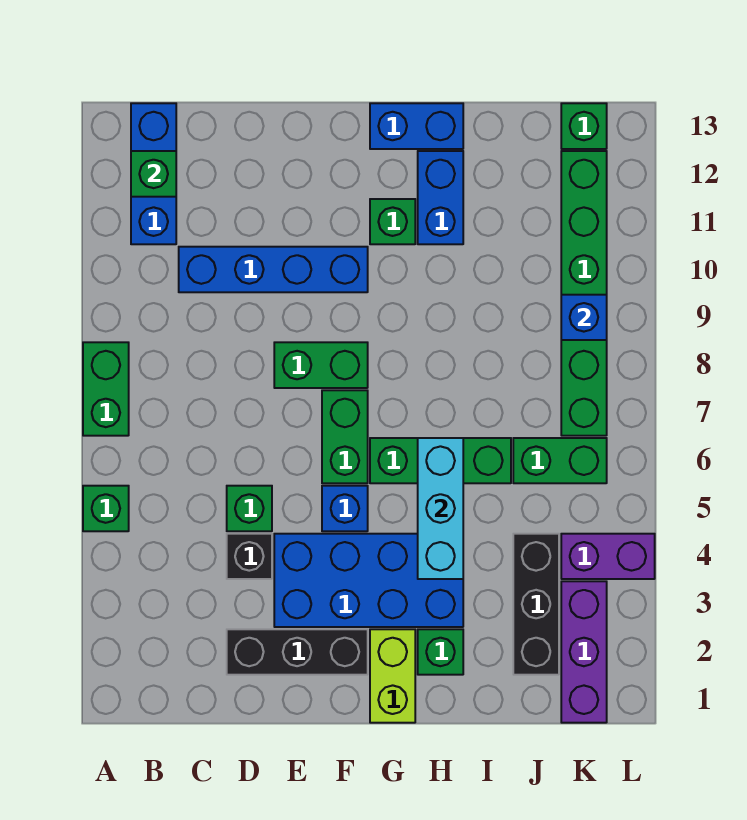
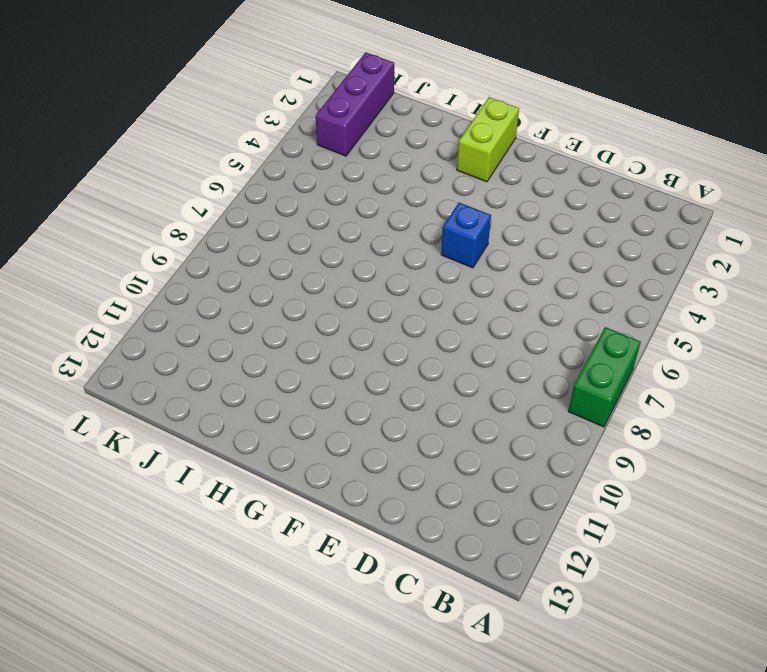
none -> green brick A5 level 1
none -> blue brick B11:B13 level 1
none -> blue brick C10:F10 level 1

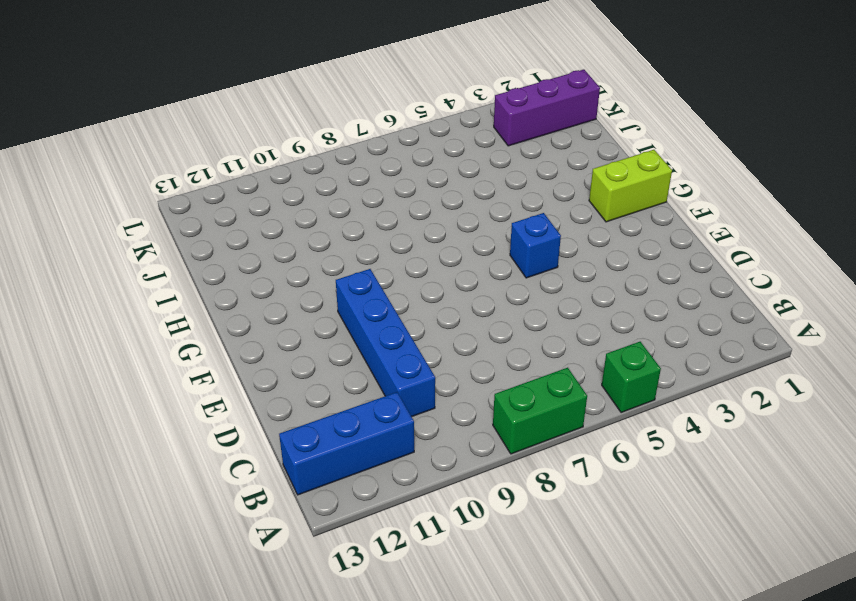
none -> black brick D2:F2 level 1
none -> black brick D4 level 1
none -> green brick D5 level 1

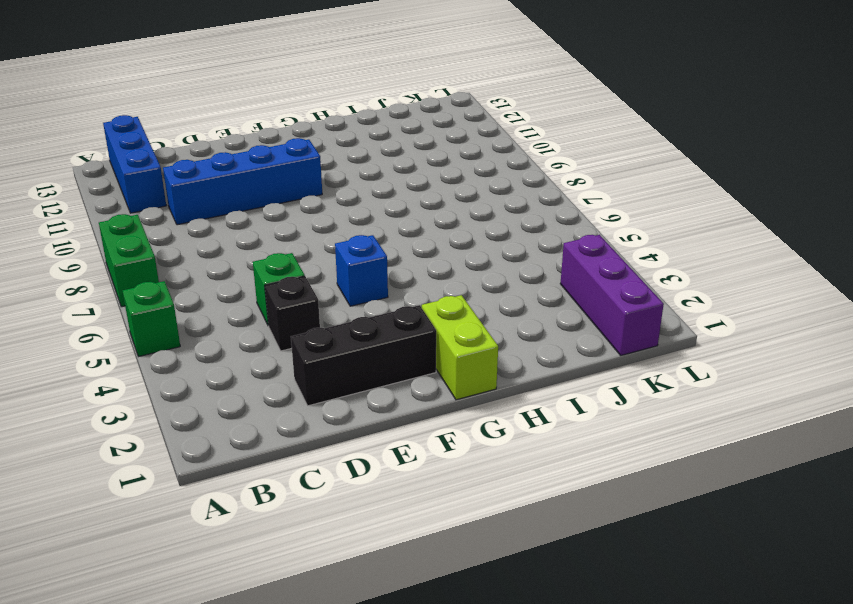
none -> blue brick E3:H4 level 1
none -> green brick E8:F8 level 1
none -> green brick F6:F7 level 1

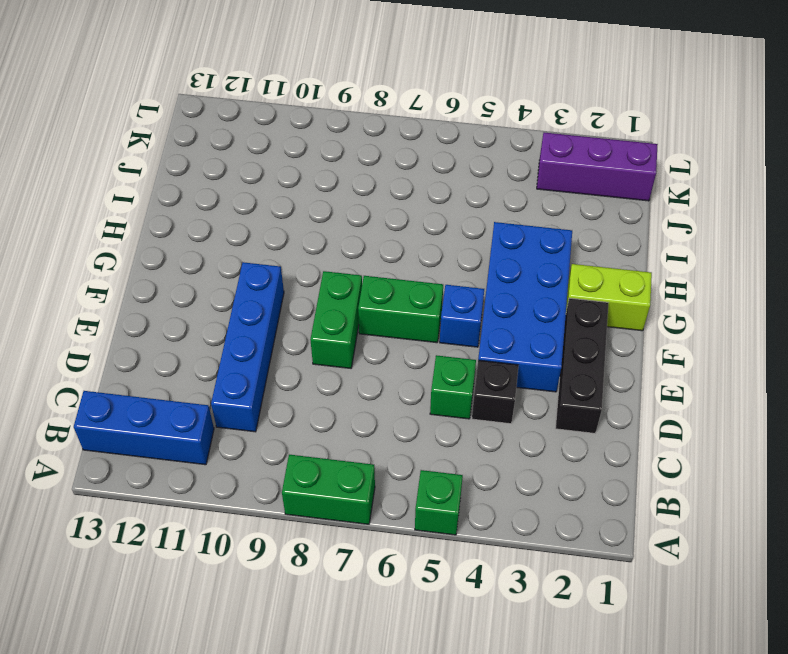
none -> green brick G6:I6 level 1
none -> green brick G11 level 1
none -> blue brick G13:H13 level 1

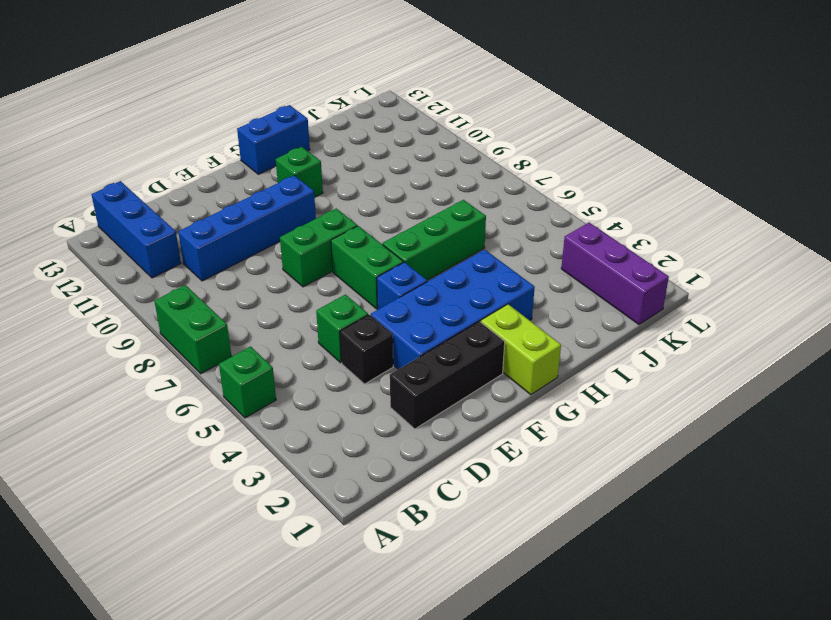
none -> green brick H2 level 1
none -> blue brick H11:H12 level 1
none -> black brick J2:J4 level 1

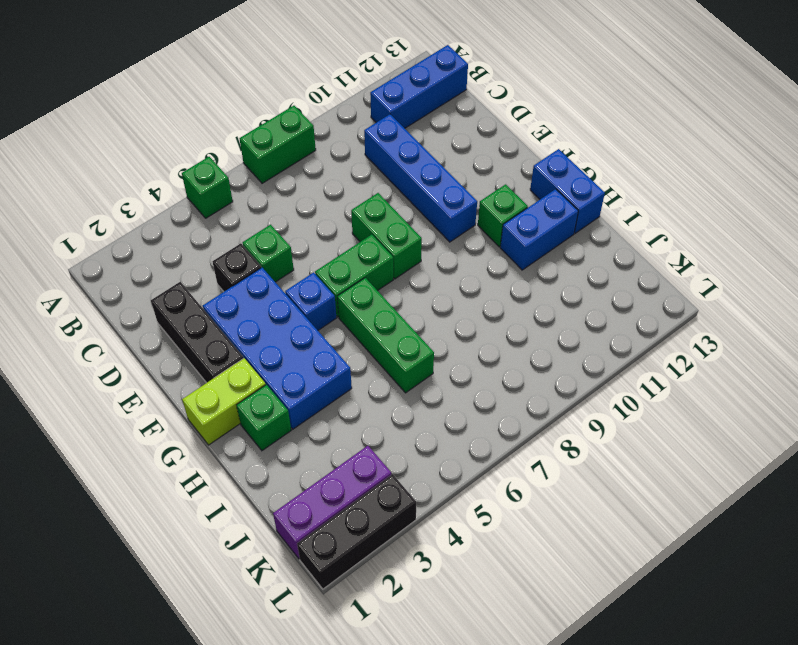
black brick L1:L3 level 1 -> black brick J2:J4 level 1
none -> green brick J6:K6 level 1
none -> purple brick K4:L4 level 1
none -> green brick K7:K12 level 1

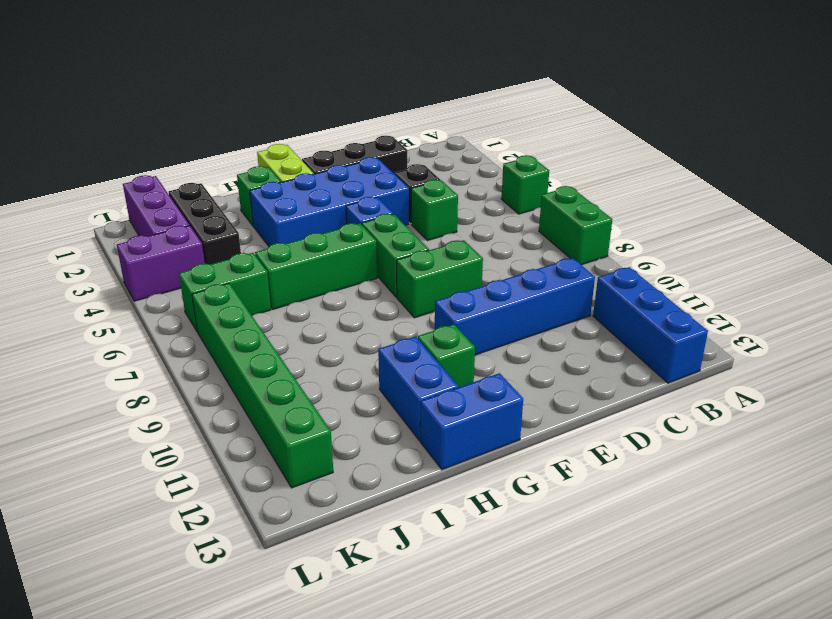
none -> green brick K13 level 1
none -> green brick B12 level 2
none -> cyan brick H4:H6 level 2

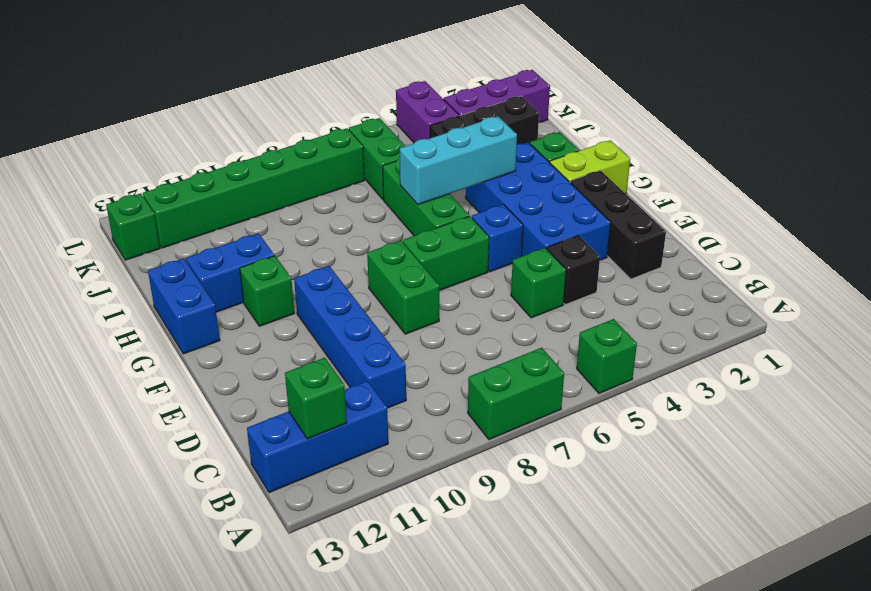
none -> blue brick K9 level 2

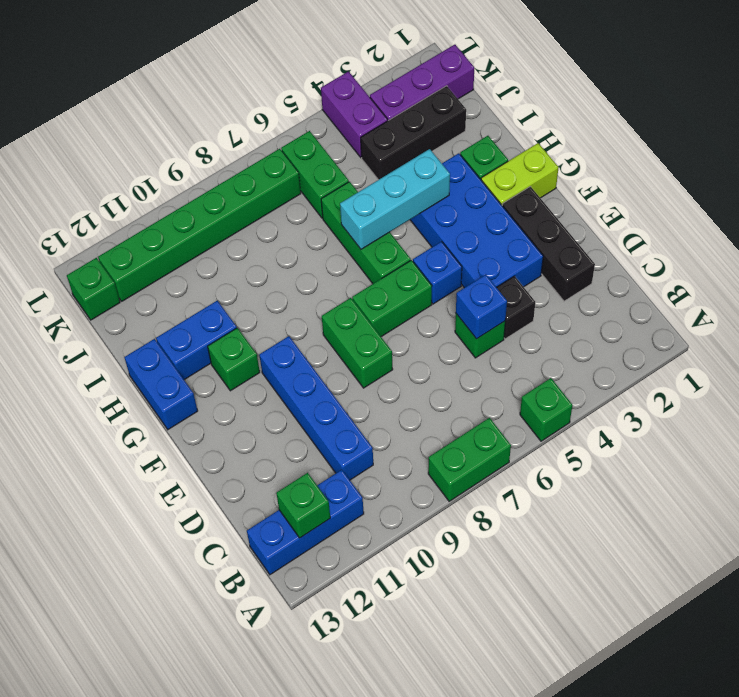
blue brick D5 level 2 -> blue brick K9 level 2

